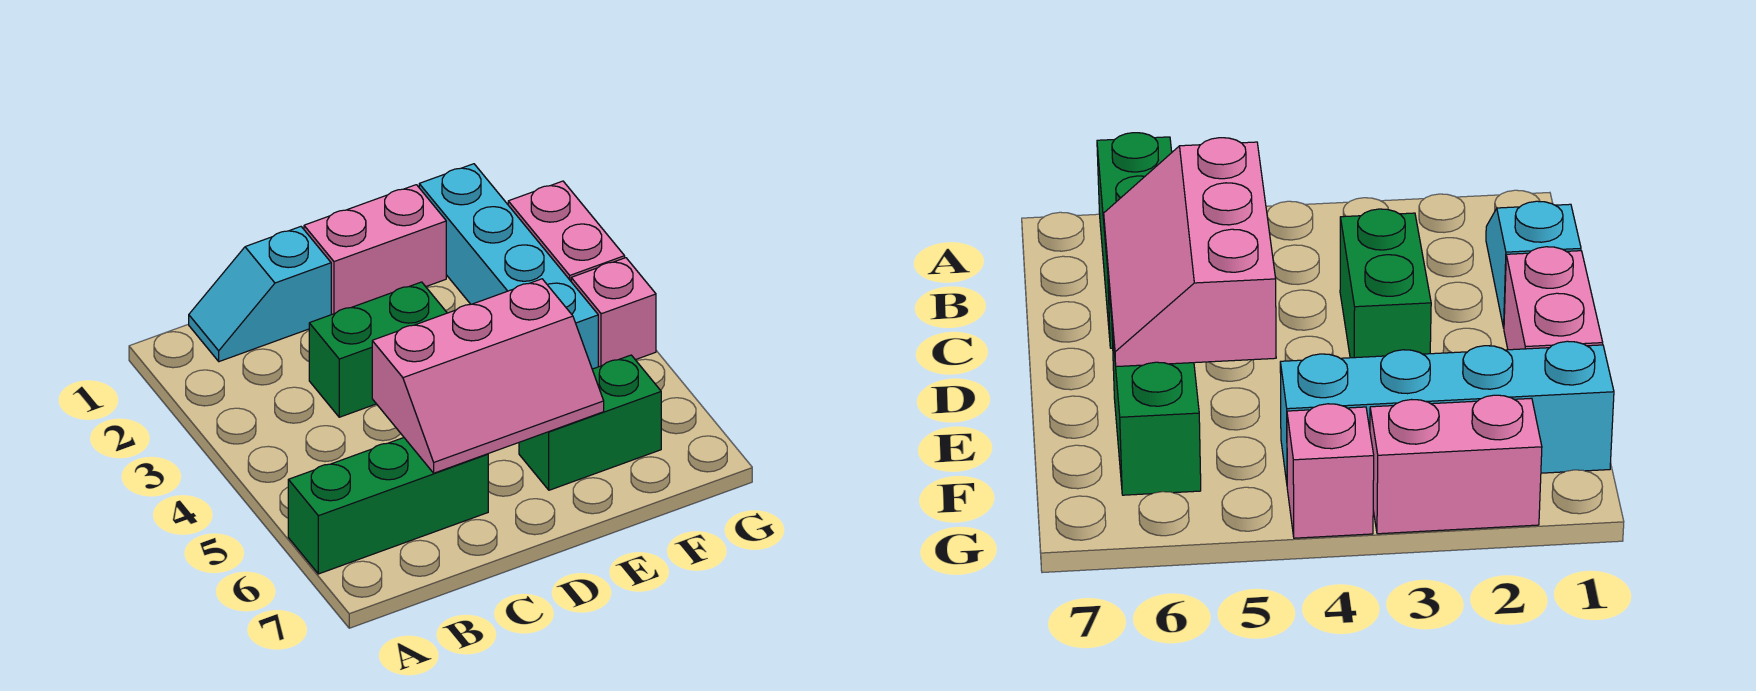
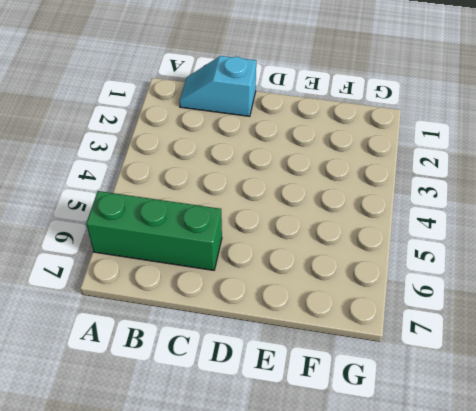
none -> green brick C3:D3 level 1
none -> pink brick D1:E1 level 1

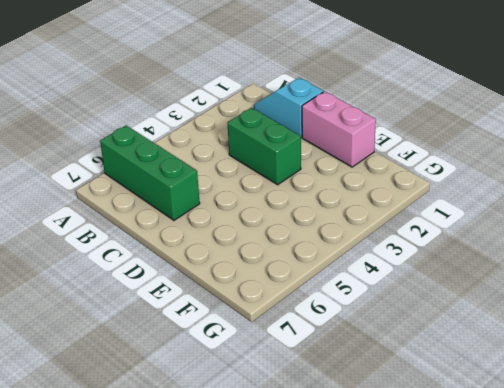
none -> green brick E6:F6 level 1
none -> cyan brick F1:F4 level 1

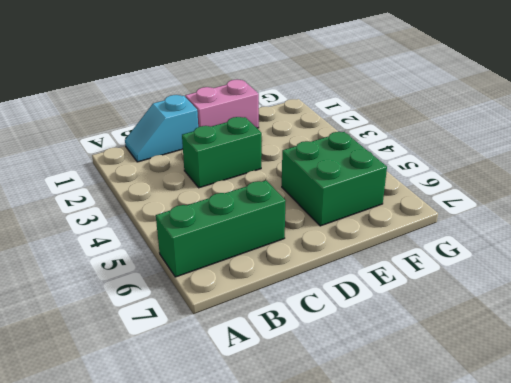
green brick E5:F6 level 1 -> green brick E6:F6 level 1
none -> cyan brick F1:F4 level 1
none -> pink brick G2:G3 level 1

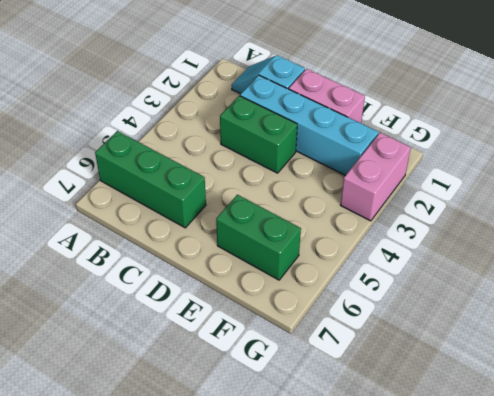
cyan brick C2:F2 level 1 -> cyan brick F1:F4 level 1
none -> pink brick G4 level 1
none -> pink slope C5:E6 level 2 top 5

